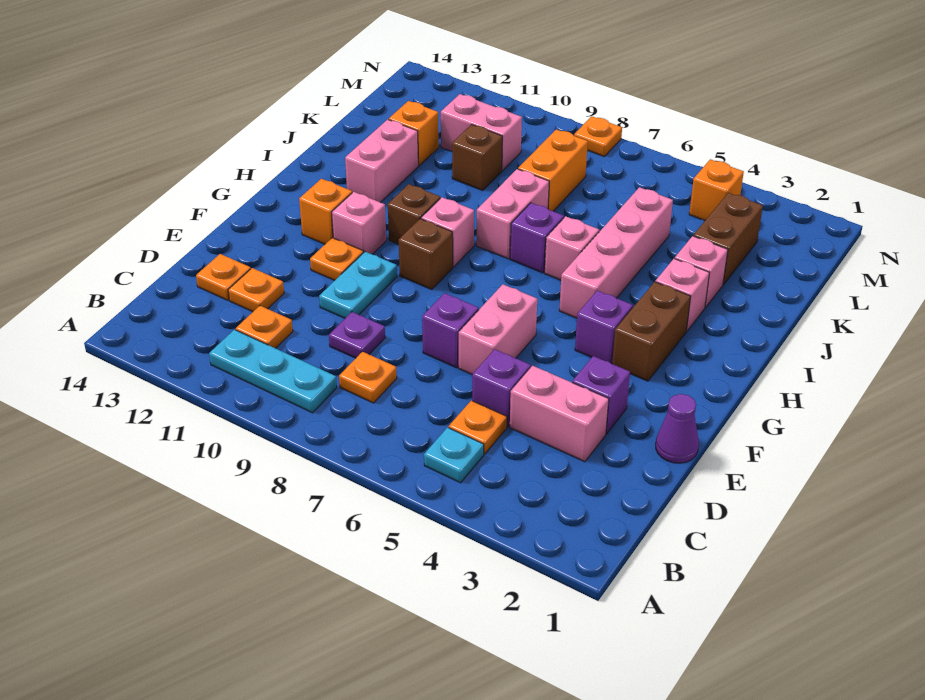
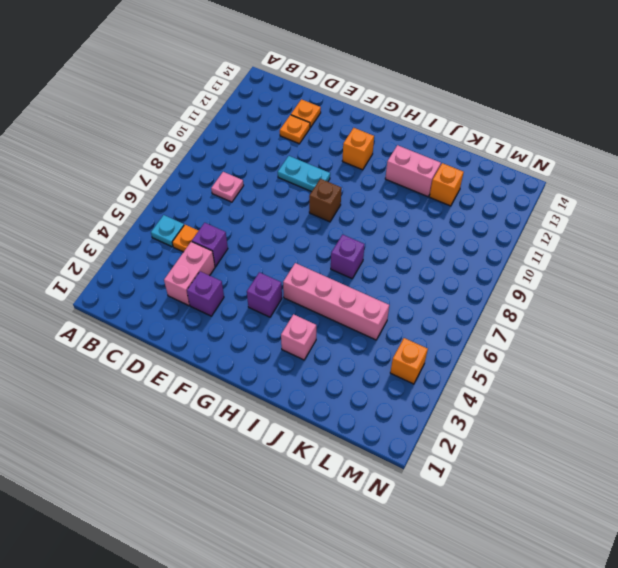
pink plate C8 level 1 -> orange plate C8 level 1
none -> cyan plate B9:B11 level 1
none -> orange plate C11 level 1
none -> purple plate D9 level 1
none -> purple cone E1 level 1

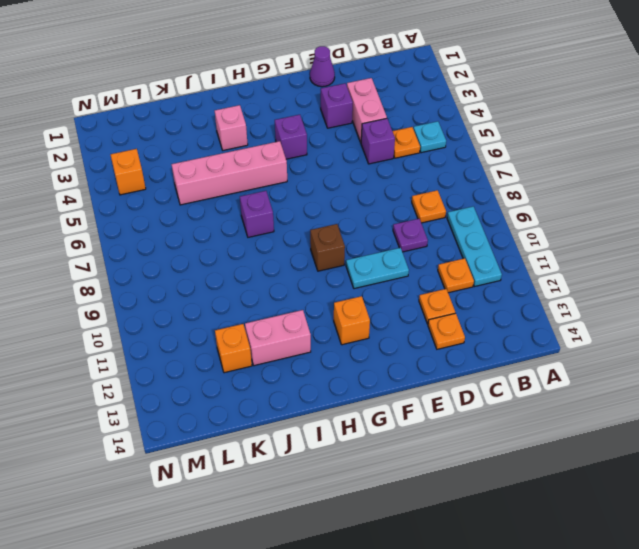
none -> pink brick E6:F6 level 1
none -> purple brick E7 level 1
none -> orange plate F11 level 1
none -> brown brick G3:H3 level 1

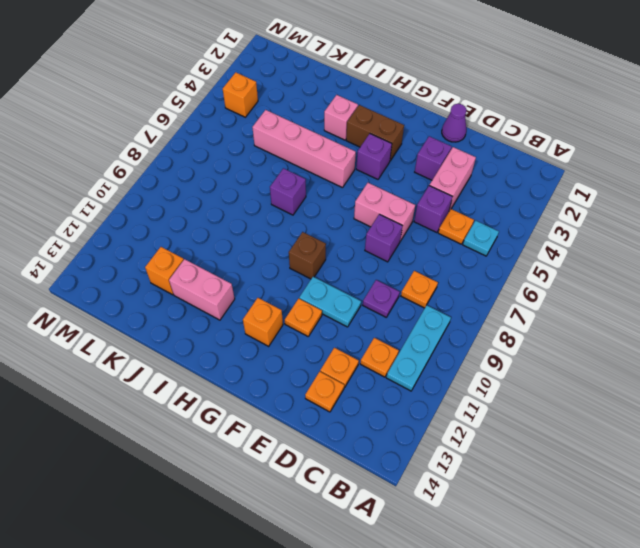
none -> pink brick G11 level 1
none -> pink brick H9 level 1
none -> brown brick H10 level 1
none -> pink brick I6 level 1

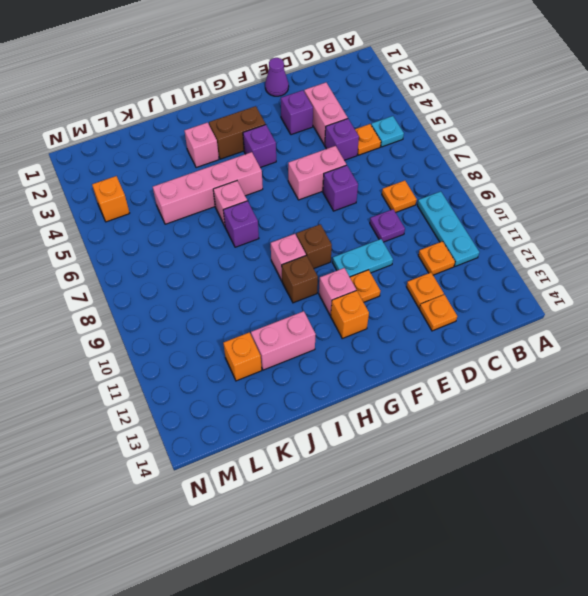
none -> pink brick I8:J8 level 1
none -> pink brick J3 level 1
none -> brown brick K3:L3 level 1
none -> orange brick K8:L8 level 1

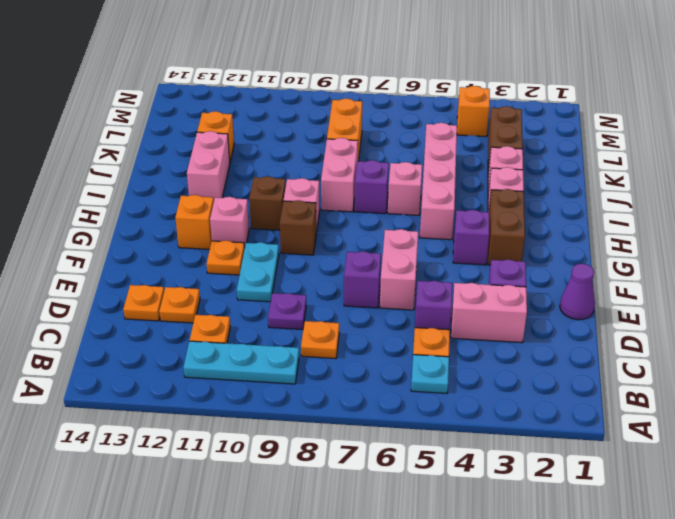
none -> brown brick K10 level 1
none -> pink brick L10:L11 level 1
none -> orange plate N8 level 1

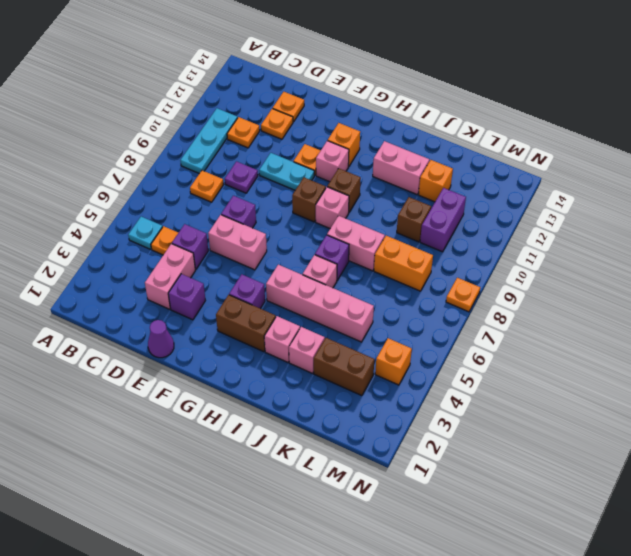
purple brick L10:L11 level 1 -> pink brick L10:L11 level 1

